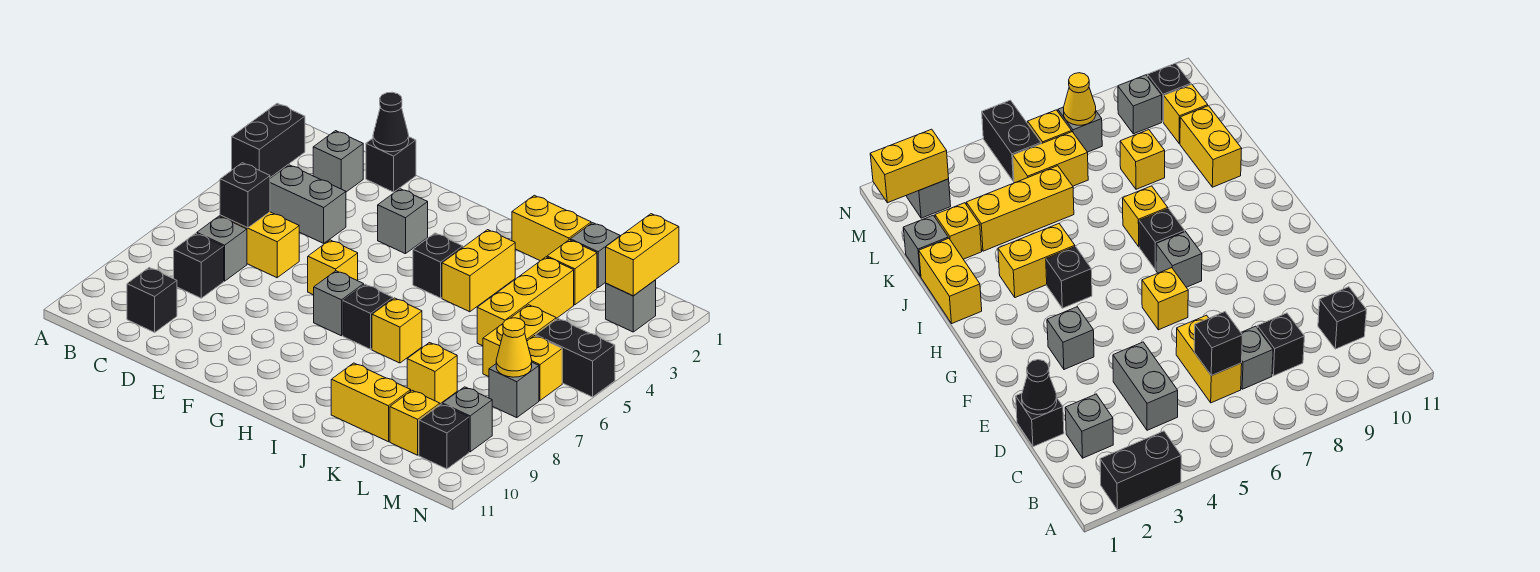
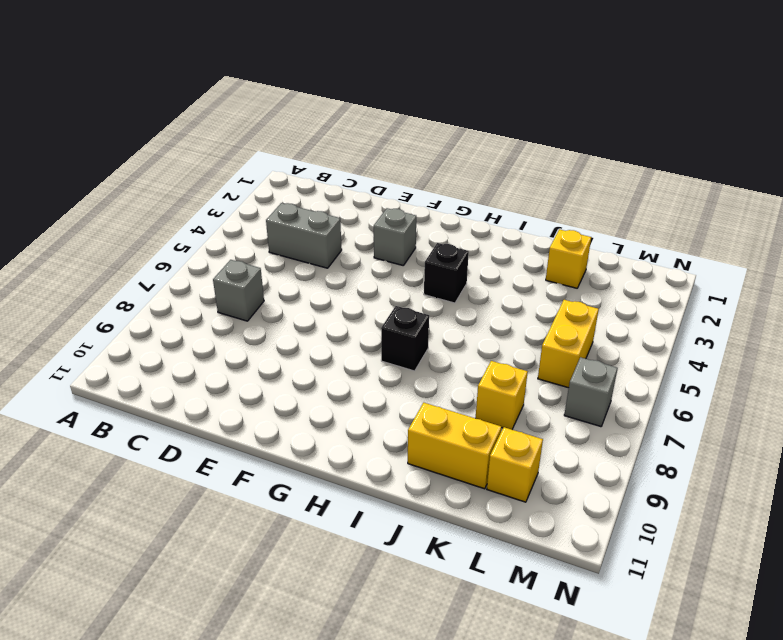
none -> black brick A2:A3 level 1
none -> grey brick C2 level 1
none -> yellow brick C6:D6 level 1
none -> black brick C8 level 1

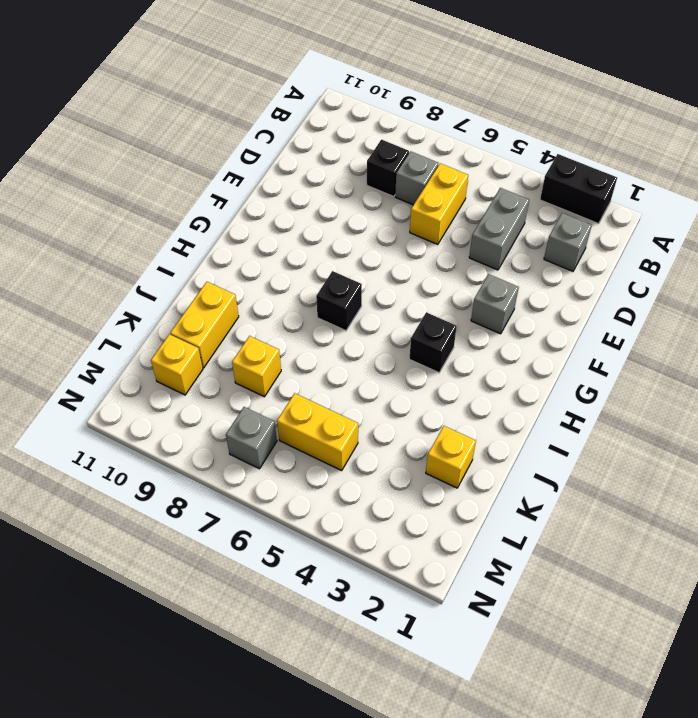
none -> black brick C10 level 1
none -> black brick D1 level 1
none -> yellow brick F6 level 1
none -> grey brick G7 level 1

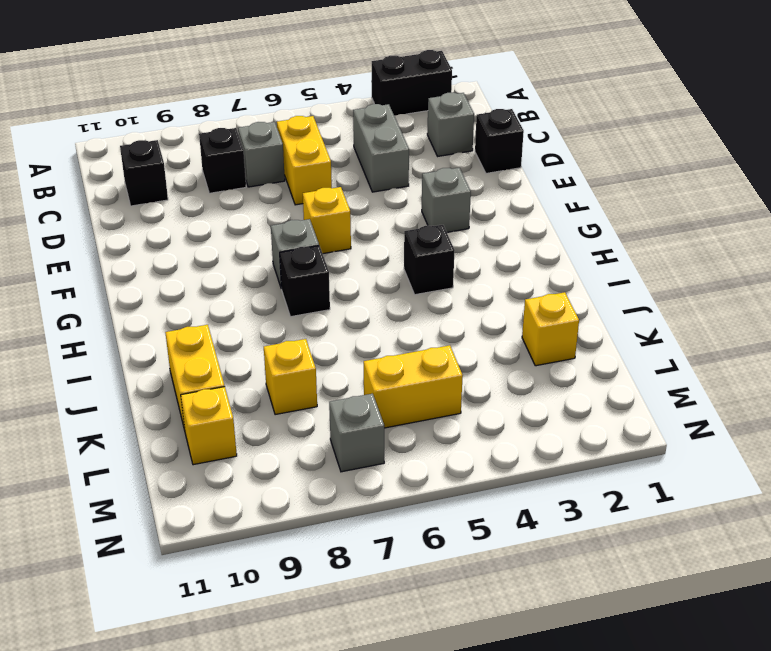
none -> yellow brick I1:J1 level 1
none -> yellow brick I3:I4 level 1
none -> yellow brick I7 level 1
none -> grey brick K1 level 1

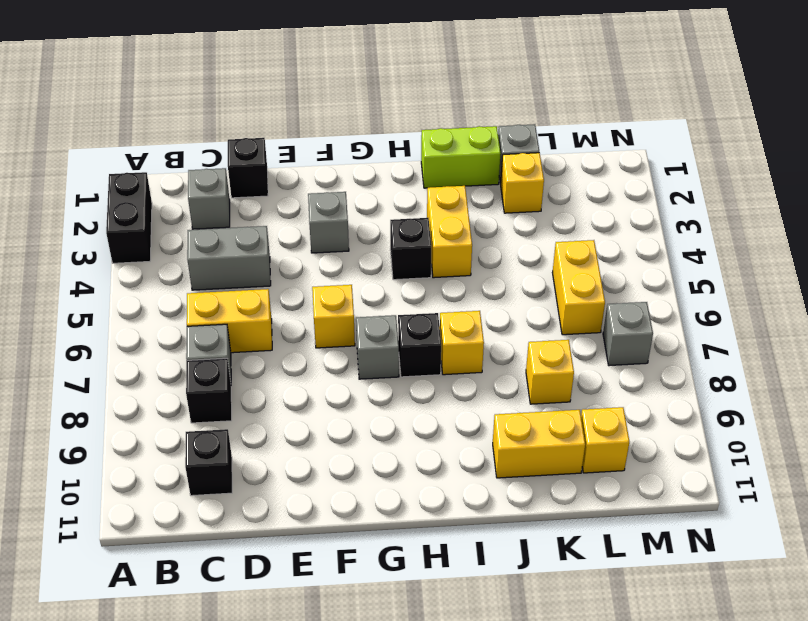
lime brick I1:J1 level 1 -> yellow brick I1:J1 level 1
none -> yellow brick K3:K5 level 1
none -> grey brick M2 level 1
none -> black brick M5:N5 level 1
none -> yellow brick M6 level 1

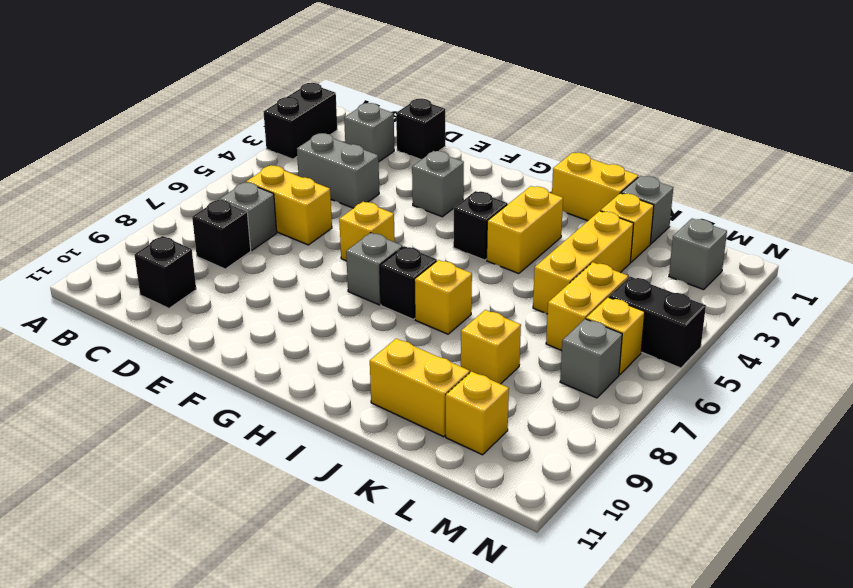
none -> grey brick M9 level 1
none -> black brick M10 level 1
none -> black brick C6 level 2
none -> black cone D1 level 2

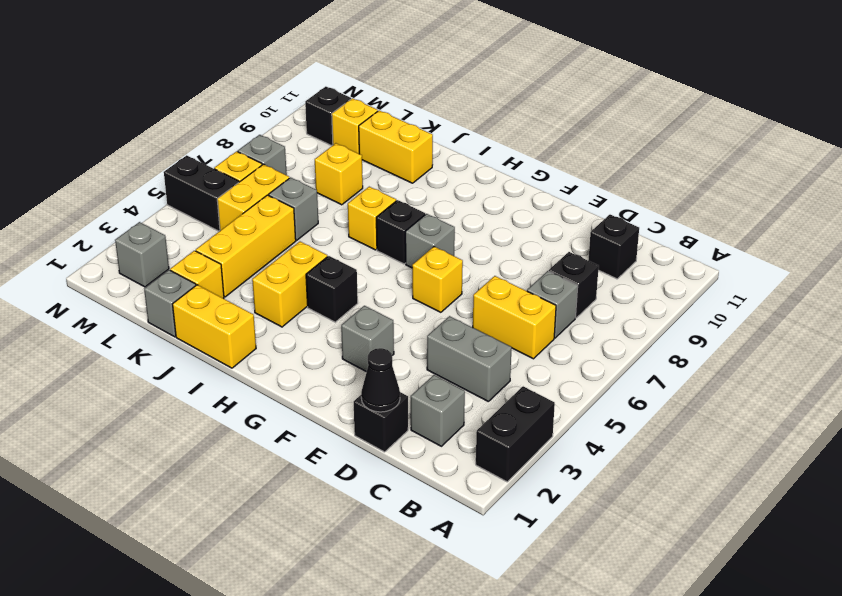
grey brick K6 level 1 -> grey brick M9 level 1
none -> black brick C6 level 2
none -> yellow brick M1:M2 level 2
none -> yellow cone M7 level 2

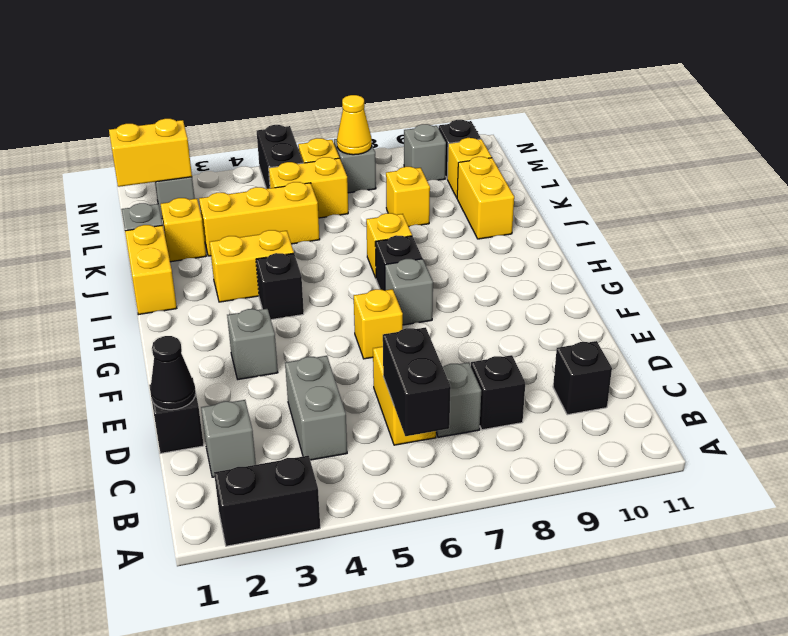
black brick B6:C6 level 2 -> black brick C6 level 2

